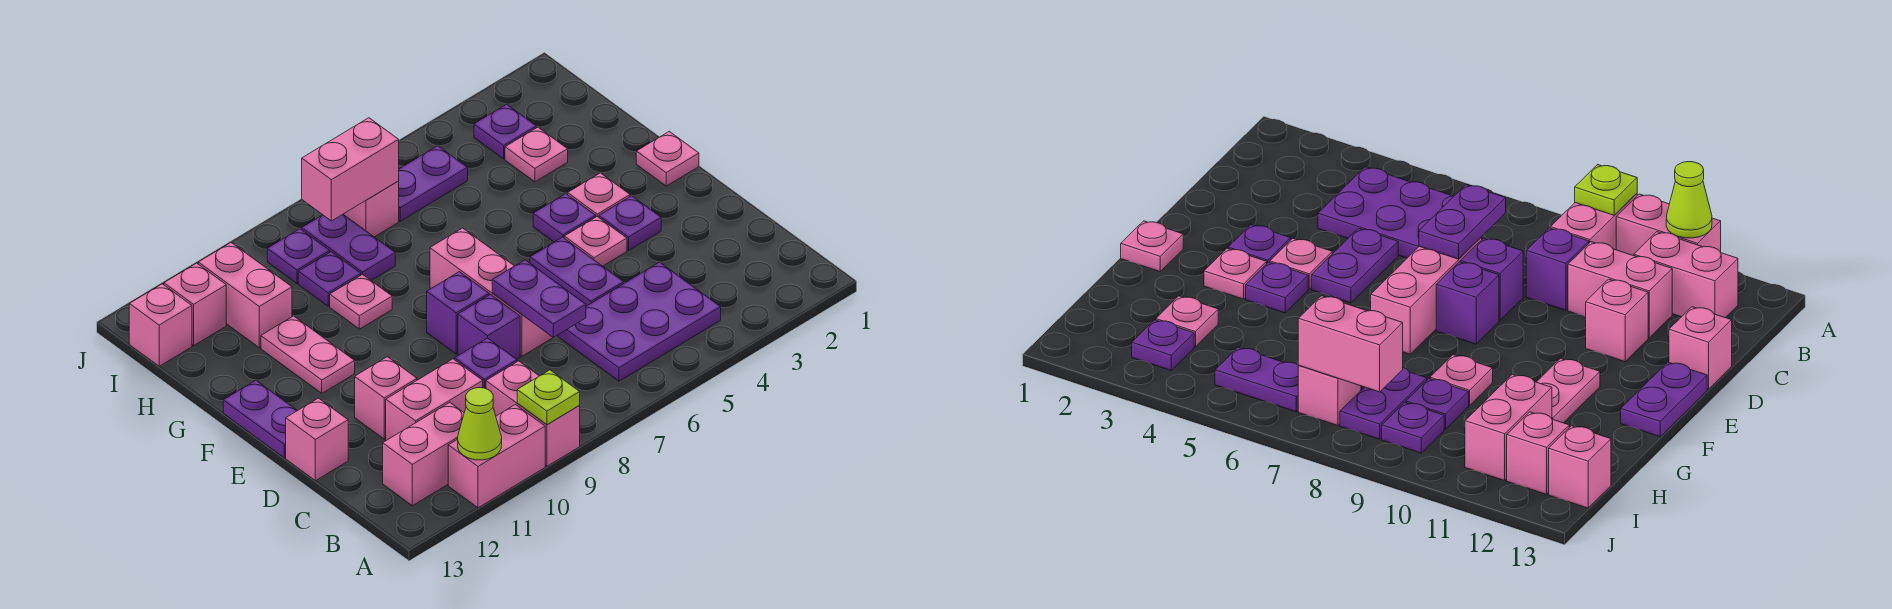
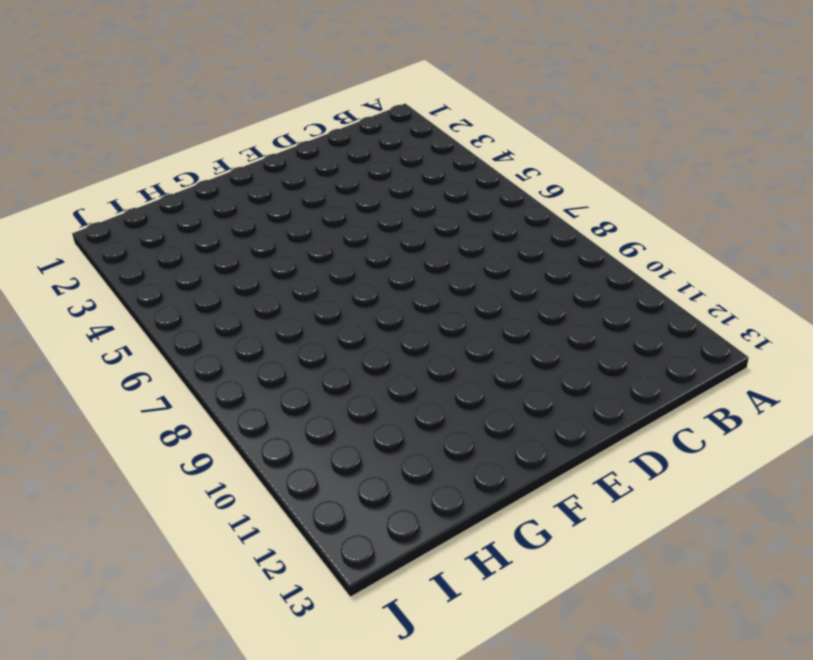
none -> pink brick A9:B9 level 1
none -> pink brick A10:A11 level 1
none -> purple plate B4:C6 level 1
none -> pink brick B11:B12 level 1

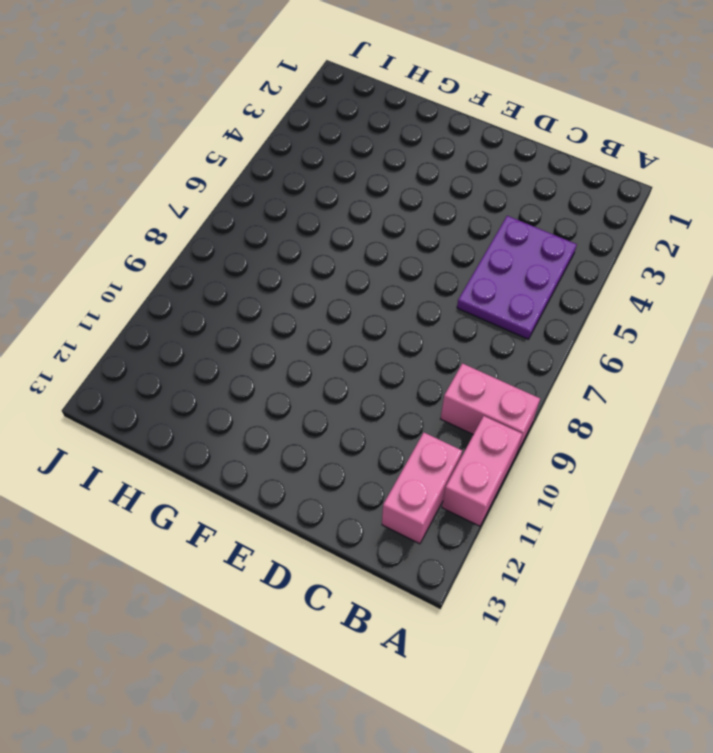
none -> purple brick C9 level 1
none -> pink brick C10:C11 level 1
none -> purple plate D5:E5 level 1
none -> pink brick D7:F7 level 1

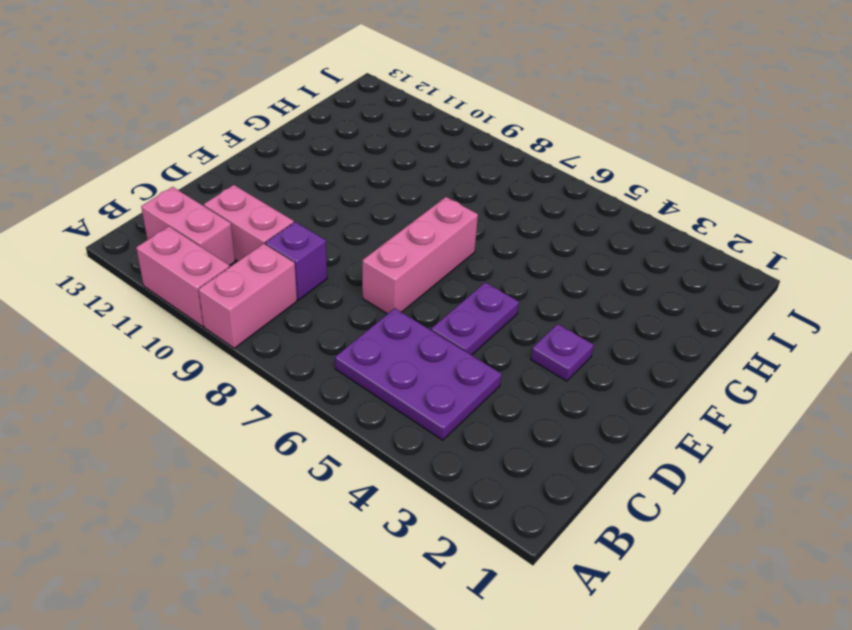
none -> purple brick D8 level 1
none -> pink brick D11 level 1
none -> pink brick D13 level 1
none -> pink plate E4 level 1

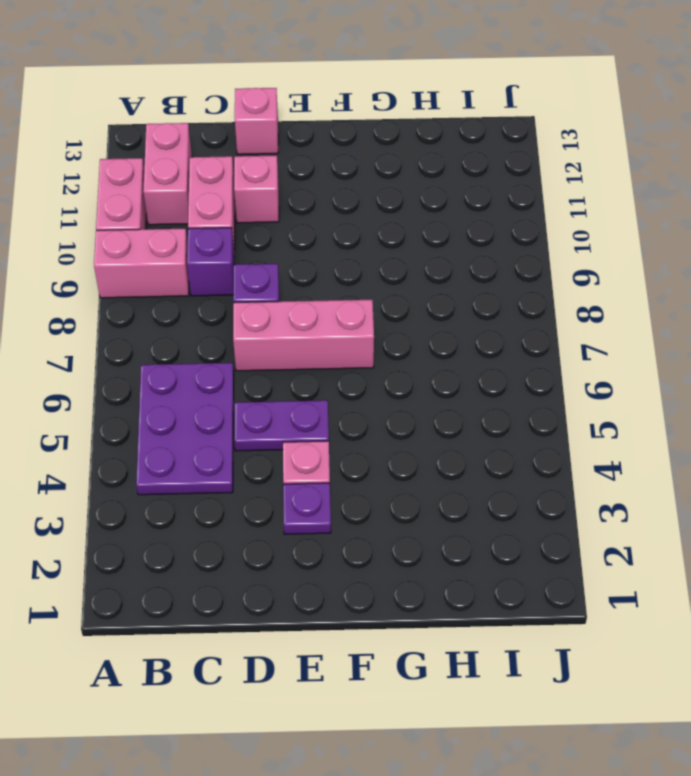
none -> purple brick E8 level 1
none -> purple plate E13:F13 level 1
none -> pink plate F1 level 1
none -> pink plate F3 level 1

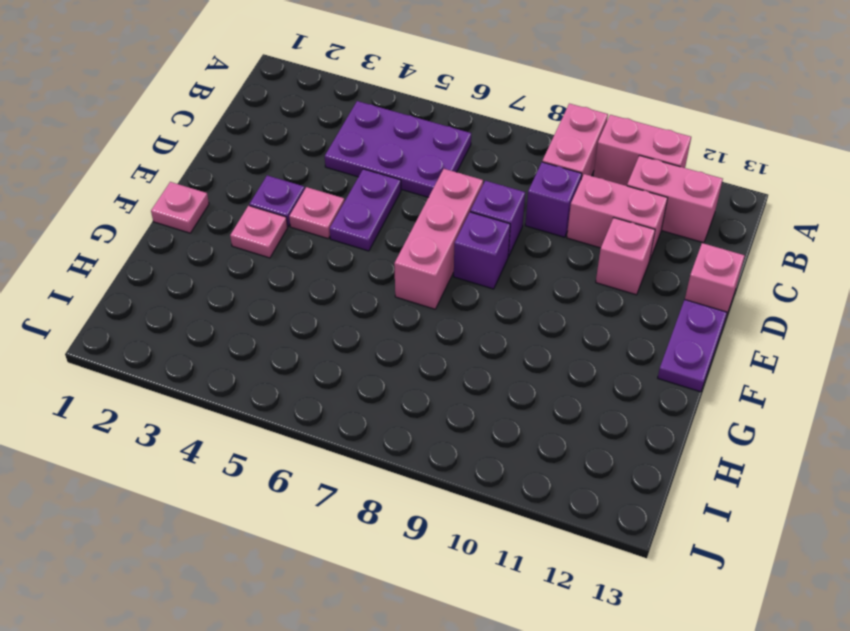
none -> purple plate F4 level 1
none -> pink plate F11:G11 level 1
none -> pink plate G9 level 1
none -> pink plate H3 level 1

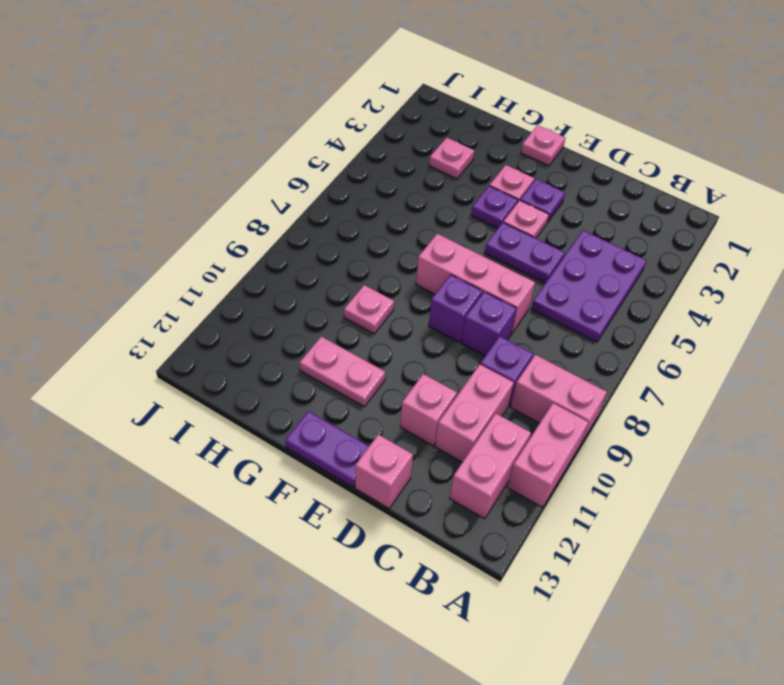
none -> purple plate H8:I8 level 1
none -> purple plate H9 level 1
none -> pink brick H11:I11 level 1
none -> purple plate I3 level 1

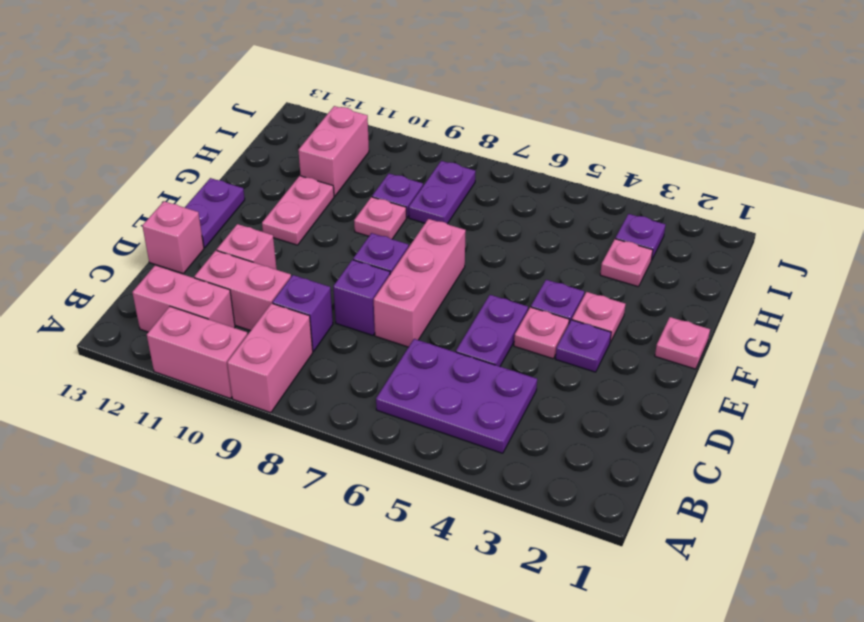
none -> purple plate I5:I6 level 1
none -> pink brick I7 level 1
none -> purple plate I9 level 1
none -> pink brick I12 level 1

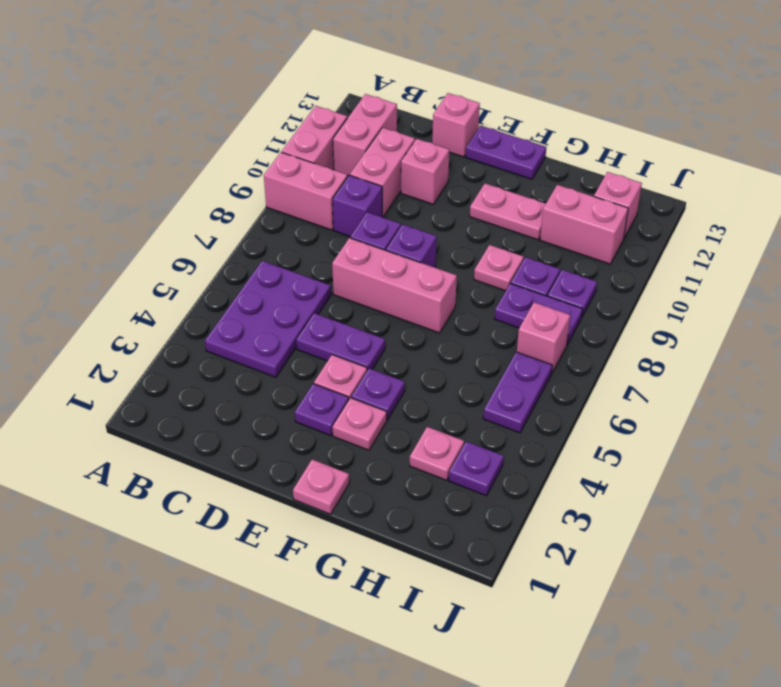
none -> pink brick I13 level 1
none -> lime plate A9 level 2
none -> lime cone A11 level 2
none -> purple plate C7:D7 level 2

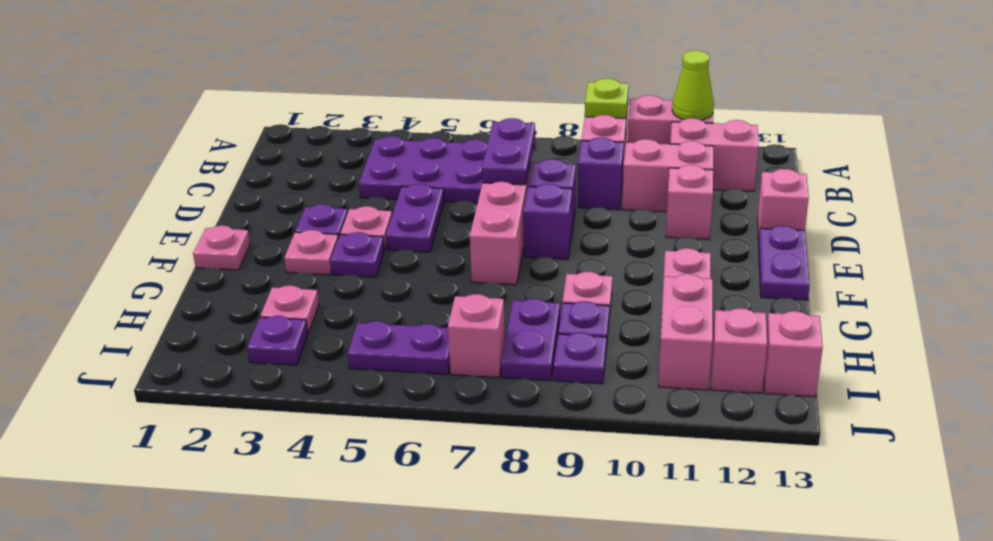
none -> pink brick I7:I8 level 2

